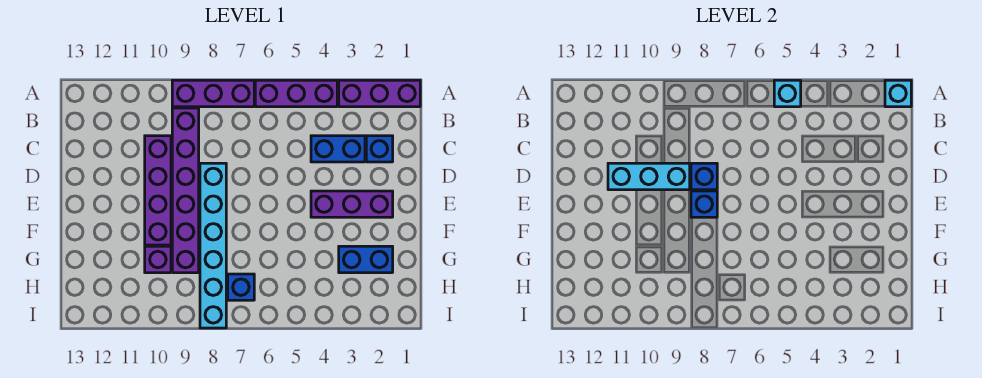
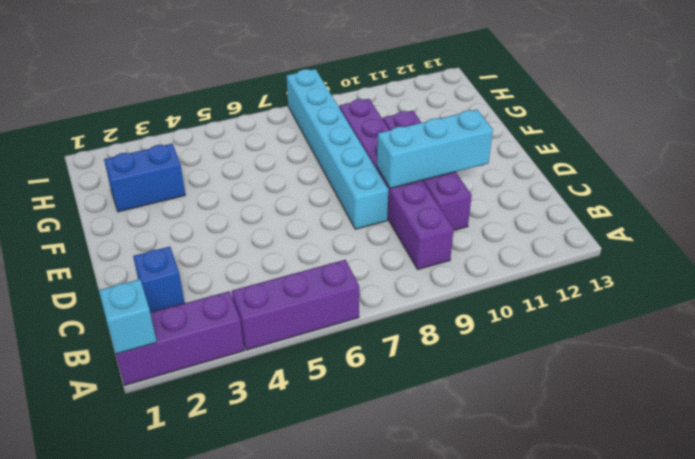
none -> purple brick A7:A9 level 1
none -> blue brick C3:C4 level 1
none -> purple brick E2:E4 level 1

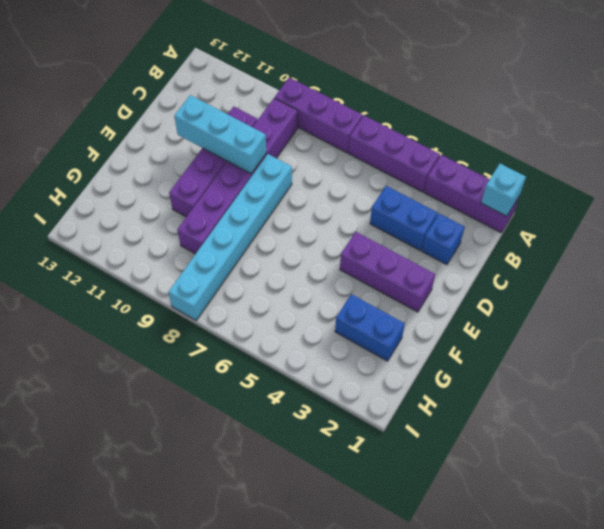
none -> purple brick G10 level 1
none -> blue brick H7 level 1
none -> cyan brick A5 level 2

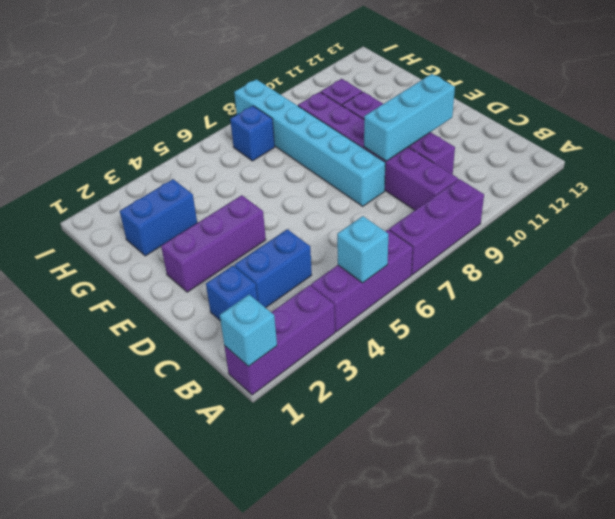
none -> blue brick D8 level 2
none -> blue brick E8 level 2

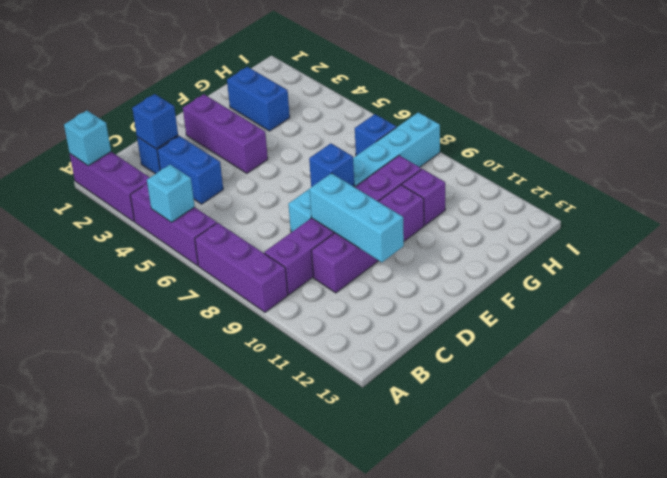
blue brick C2 level 2 -> blue brick D8 level 2

